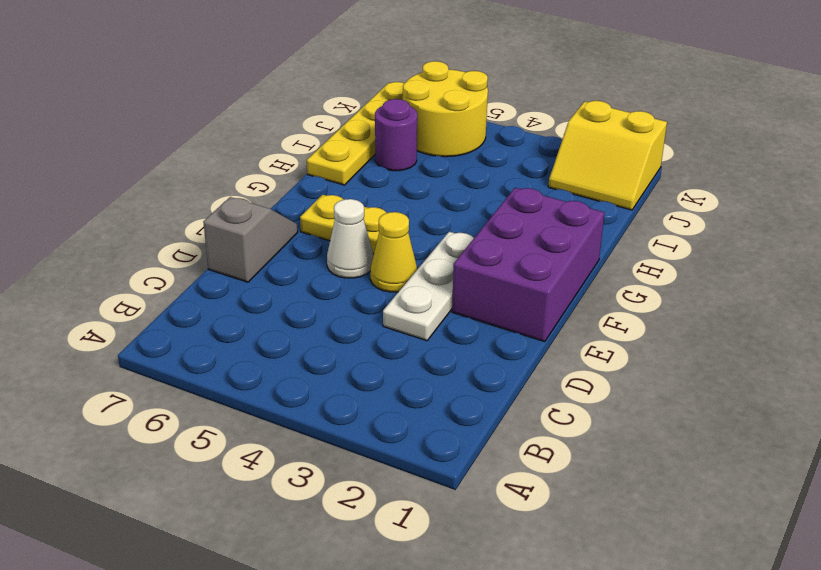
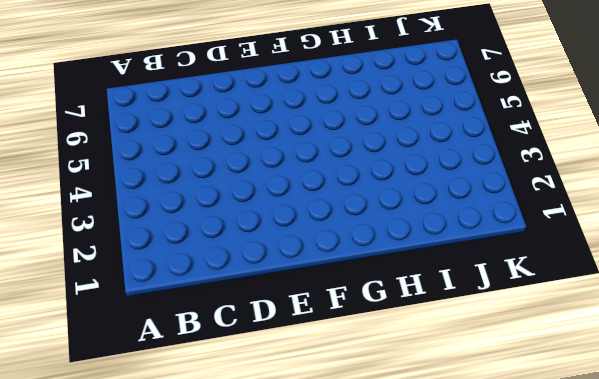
none -> white plate D3:F3 level 1
none -> grey slope D7:E7 level 1 top D

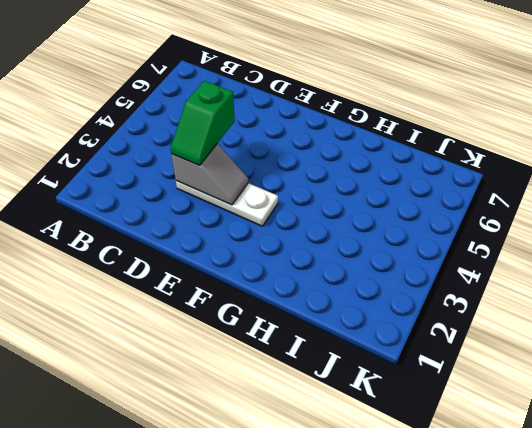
grey slope D3:E3 level 2 top D -> grey slope D7:E7 level 1 top D
green slope D3:D4 level 3 top 4 -> none
none -> purple brick E1:G2 level 1
none -> yellow cone E4 level 1

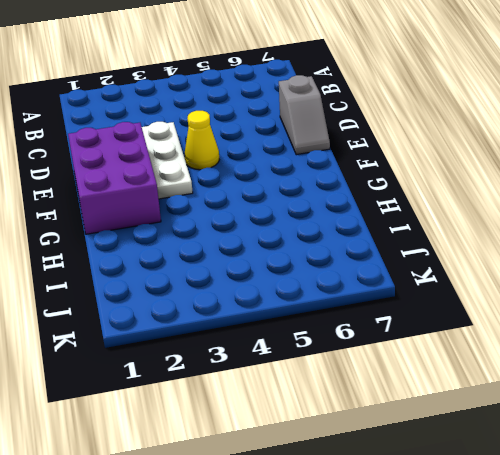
none -> white cone E5 level 1
none -> yellow plate F5:F6 level 1

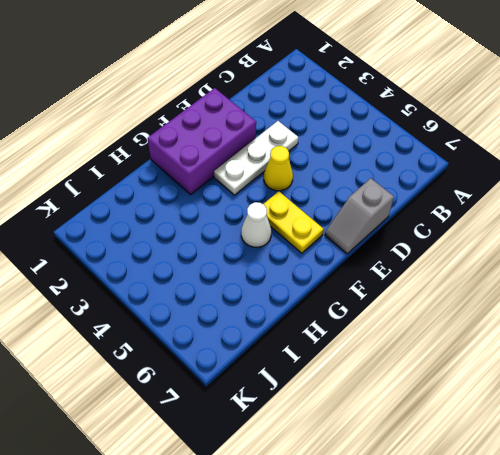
white cone G5 level 1 -> white cone E5 level 1
none -> yellow plate H7:K7 level 1
none -> purple round brick I6 level 1

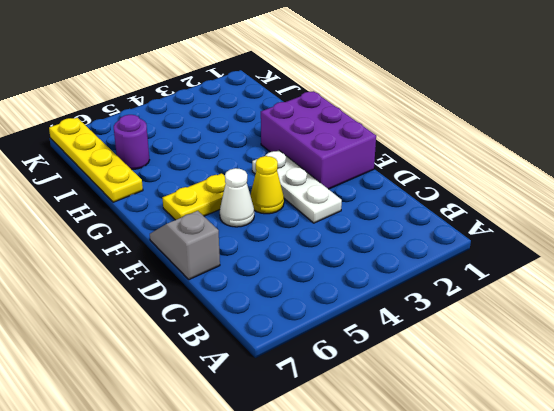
none -> yellow slope J1:K2 level 1 top K
none -> yellow round brick J5:K6 level 1

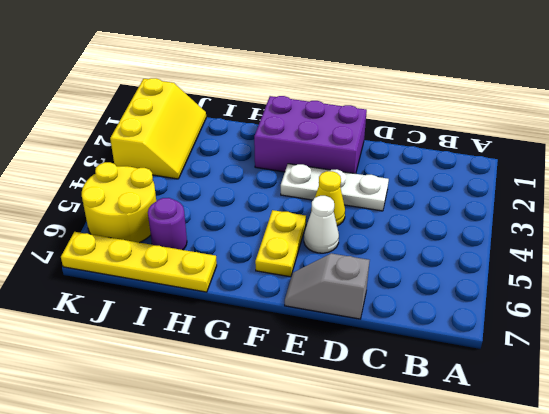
yellow slope J1:K3 level 1 top K -> yellow slope J1:K2 level 1 top K

